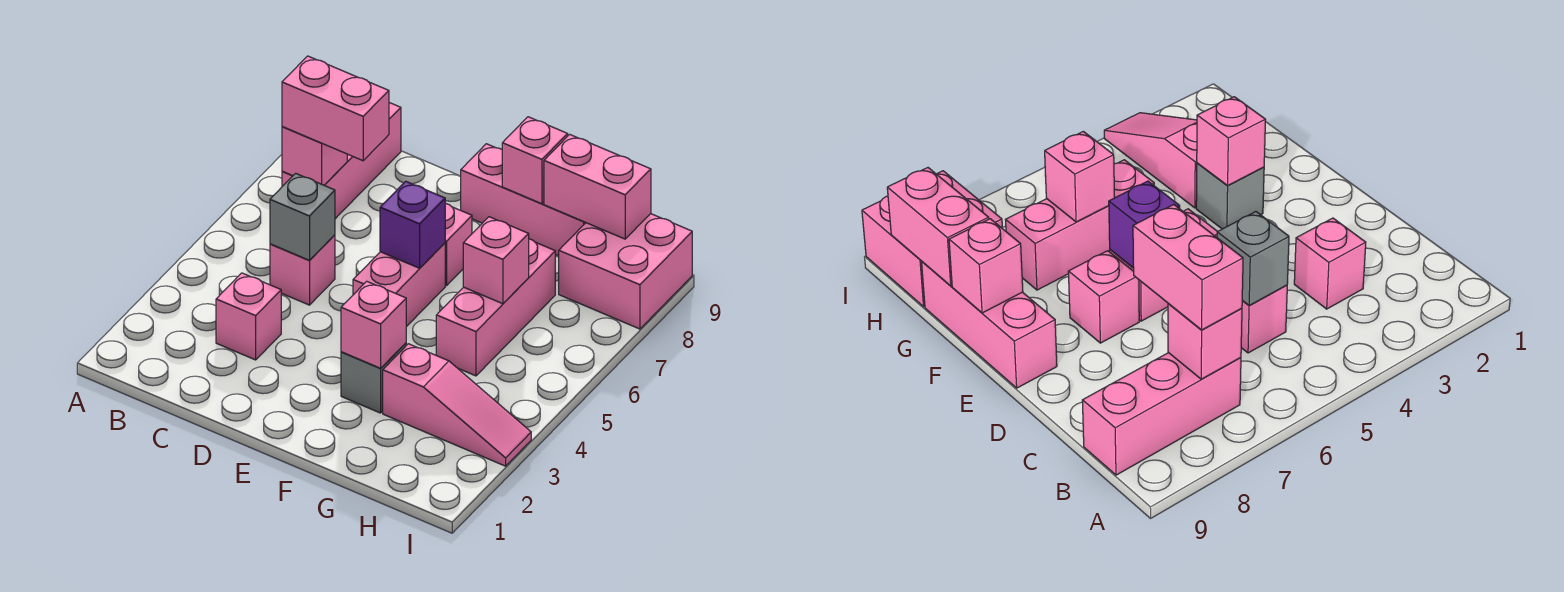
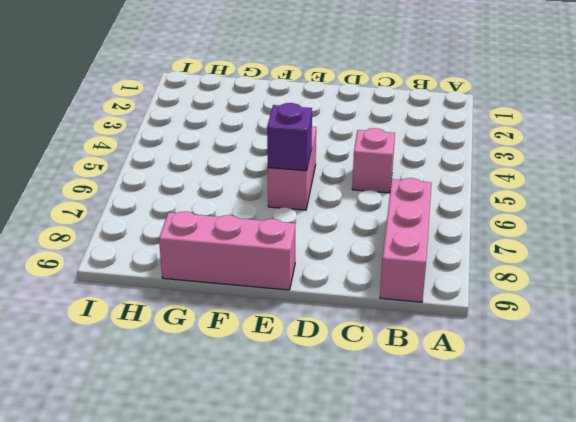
none -> pink brick C3 level 1
none -> pink brick E7 level 1
none -> grey brick F3 level 1

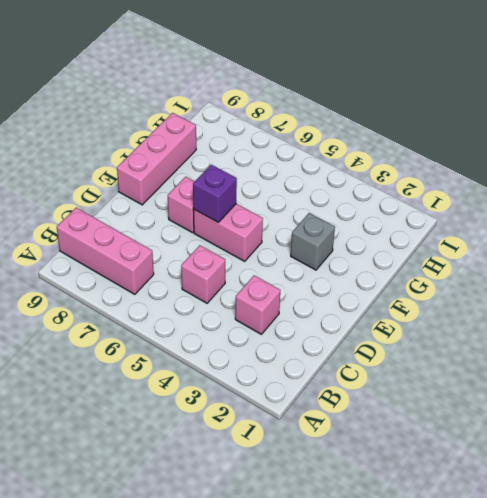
none -> pink slope G3:I3 level 1 top G
none -> pink brick G5:G7 level 1
none -> pink brick H8:I9 level 1

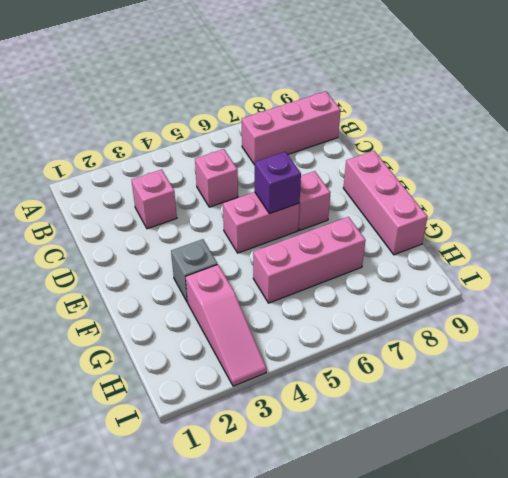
none -> pink brick H8:I9 level 1
none -> pink brick B7 level 2
none -> grey brick C5 level 2

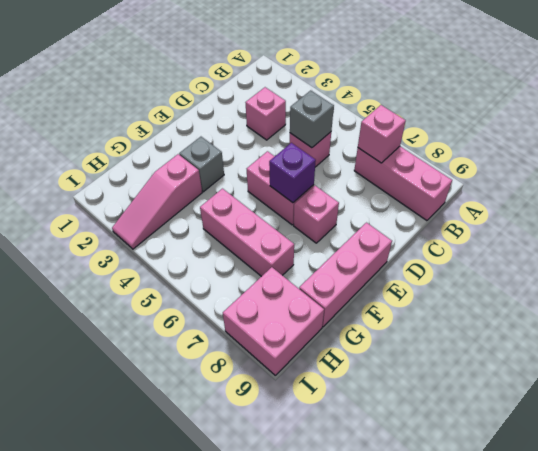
none -> pink brick F3 level 2
none -> pink brick F9 level 2
none -> pink brick G6 level 2

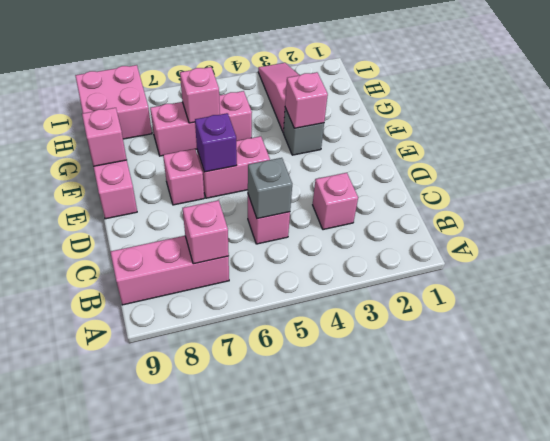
none -> pink brick G9:H9 level 2
none -> pink brick B7:C7 level 3

